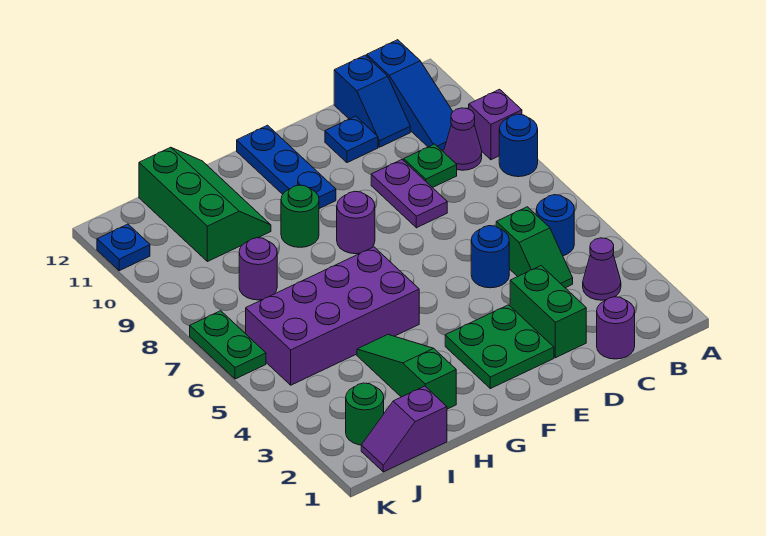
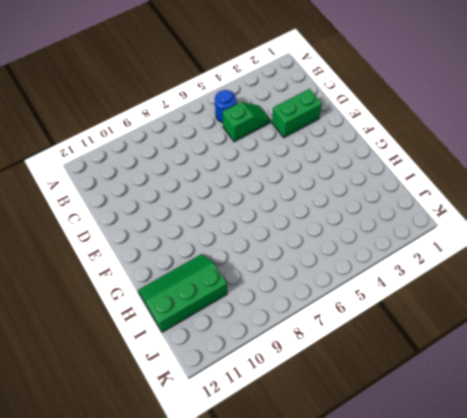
none -> blue round brick A8 level 1
none -> purple brick A9 level 1
none -> purple cone B3 level 1

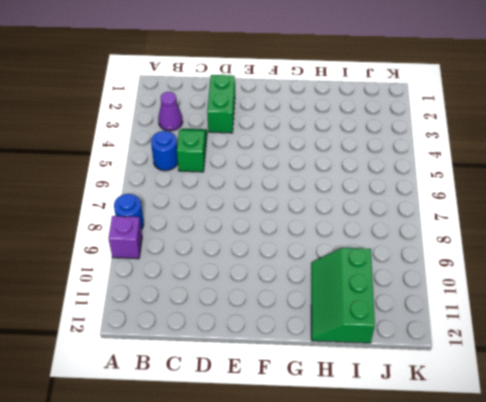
none -> purple cone B9 level 1
none -> blue slope B10:B12 level 1 top 12
none -> purple round brick C1 level 1

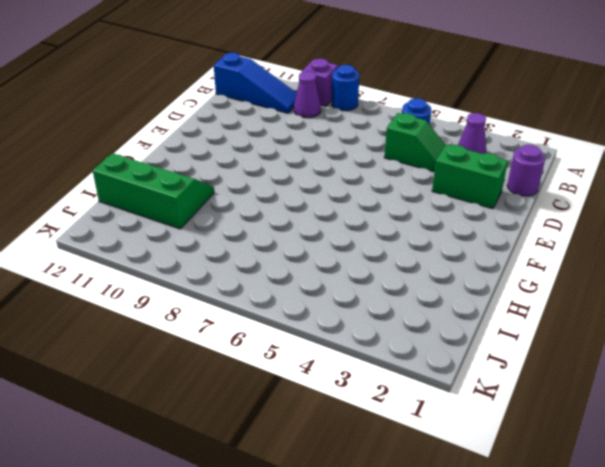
none -> green plate C9 level 1
none -> blue slope C11:C12 level 1 top 12
none -> blue round brick D5 level 1

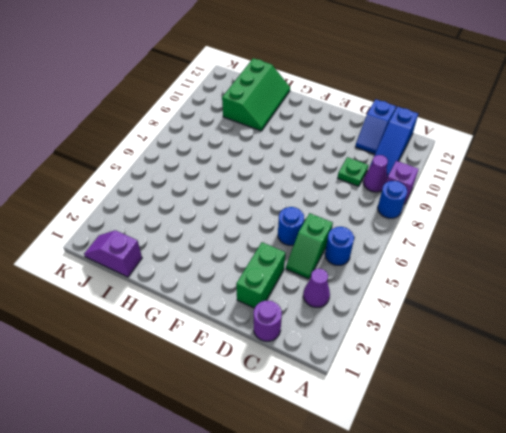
none -> purple plate D8:D9 level 1
none -> blue plate D11 level 1
none -> green plate E2:F3 level 1

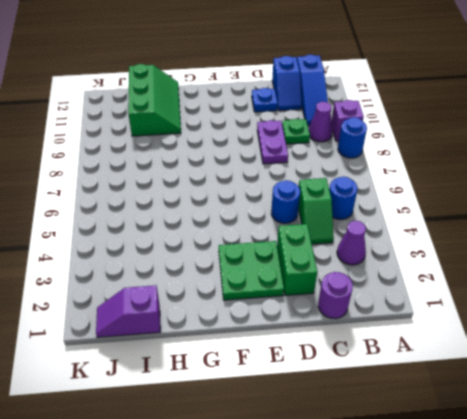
none -> purple round brick F8 level 1
none -> blue plate F10:F12 level 1
none -> purple brick G5:J6 level 1

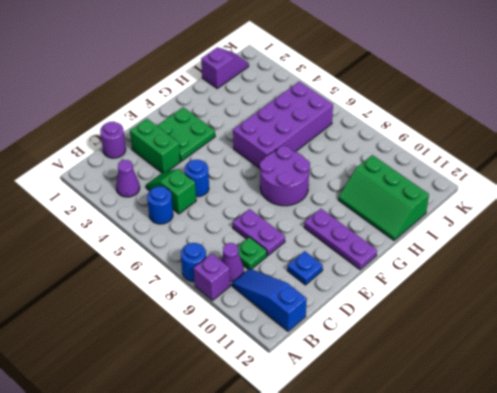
purple round brick F7:G8 level 1 -> purple round brick F8 level 1
purple plate F10:F12 level 1 -> blue plate F10:F12 level 1
none -> blue slope C11:C12 level 1 top 12
none -> green round brick G9 level 1
none -> green slope H2:H4 level 1 top 2

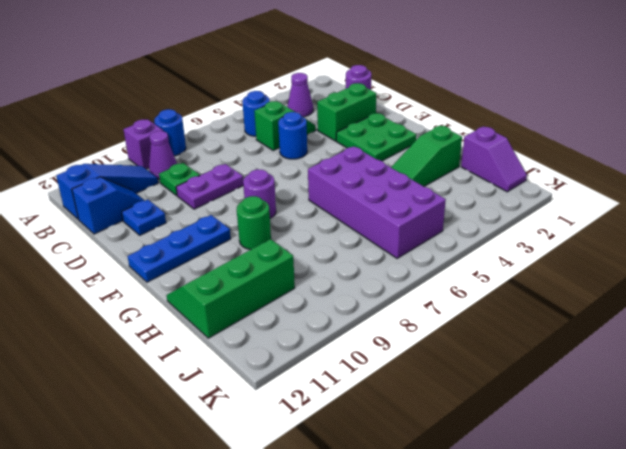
none -> purple round brick I8 level 1
none -> green round brick J2 level 1
none -> green plate K6:K7 level 1

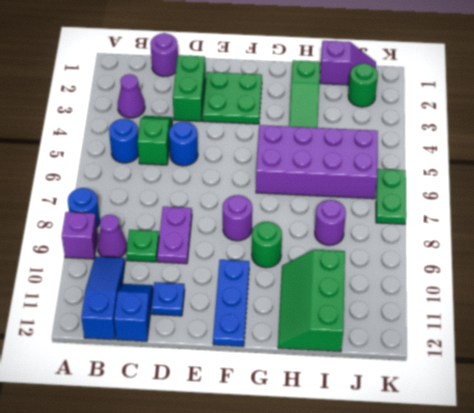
none -> blue plate K11 level 1

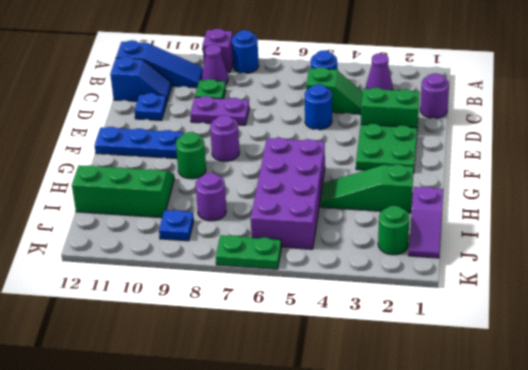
blue plate J9 level 1 -> blue plate K11 level 1

